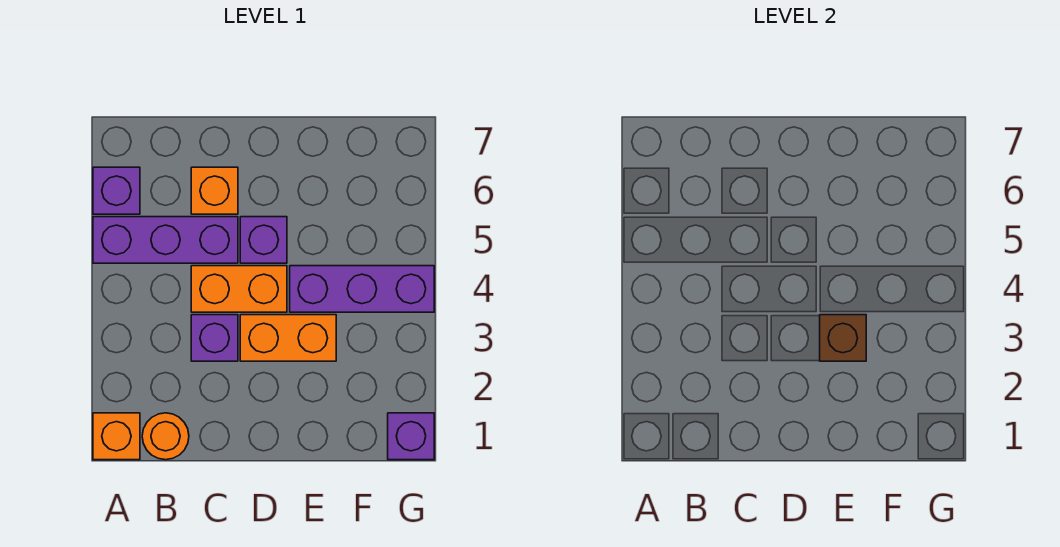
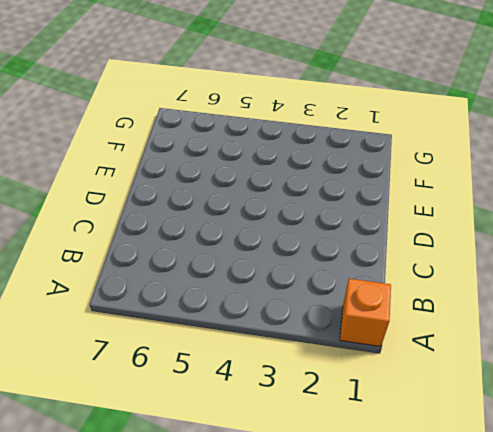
none -> purple brick A5:C5 level 1
none -> purple brick A6 level 1
none -> orange round brick B1 level 1

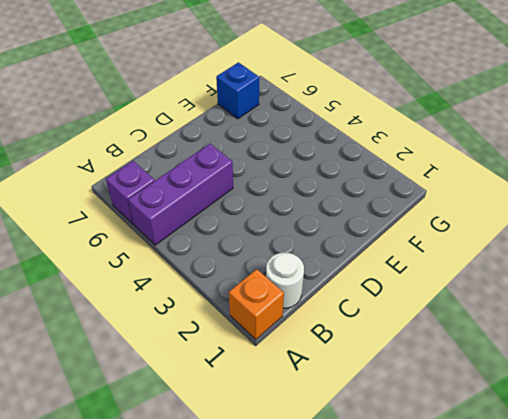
white round brick B1 level 1 -> orange round brick B1 level 1
blue brick F7 level 1 -> none
none -> purple brick C3 level 1
none -> orange brick C4:D4 level 1
none -> orange brick C6 level 1

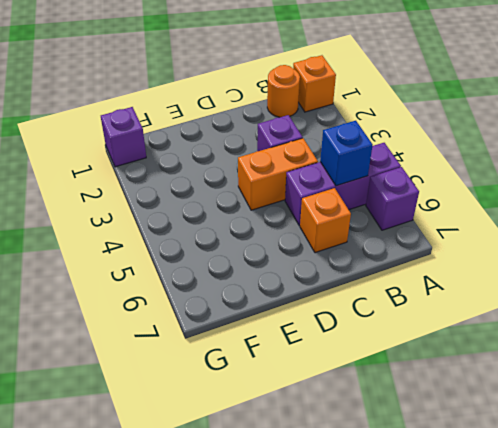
blue brick B5 level 2 -> none
none -> orange brick D3:E3 level 1
none -> purple brick D5 level 1
none -> purple brick E4:G4 level 1

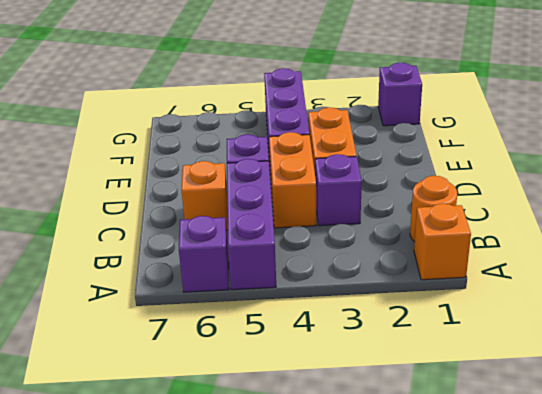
none -> brown brick E3 level 2

